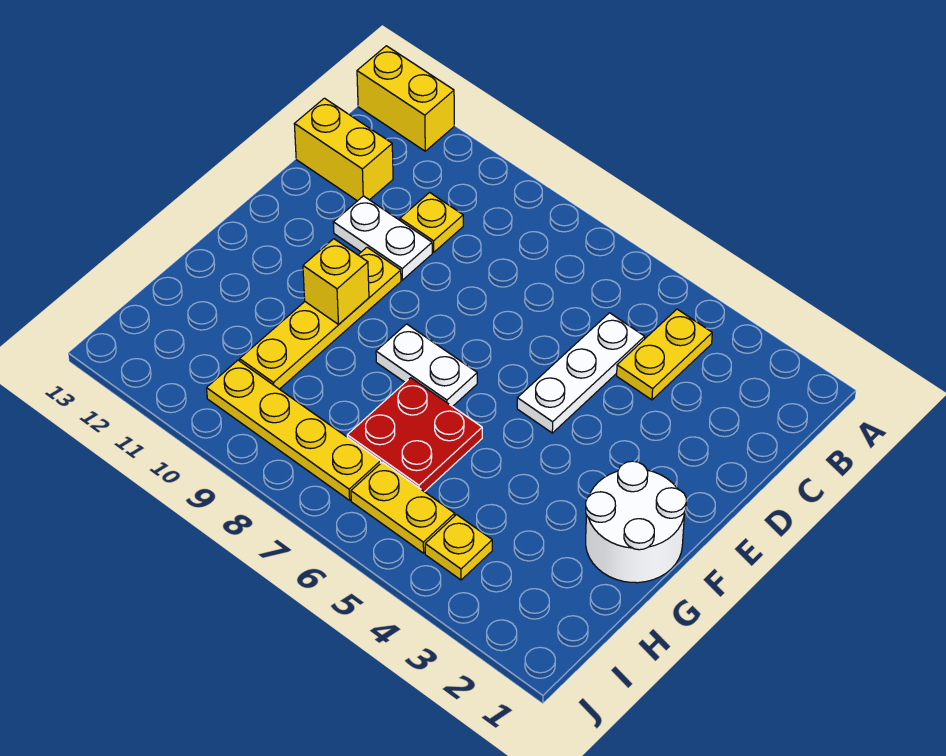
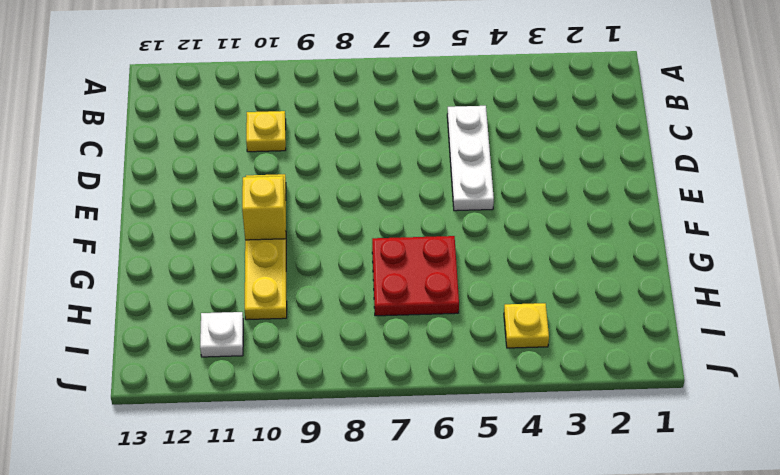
white plate I11 level 1 -> none
none -> yellow brick A12:A13 level 1
none -> yellow plate B4:C4 level 1
none -> yellow brick C12:C13 level 1

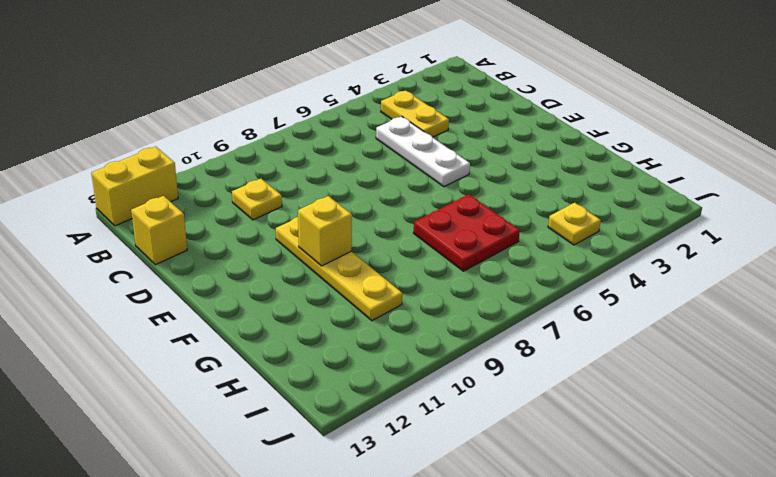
yellow brick C13 level 1 -> yellow brick C12:C13 level 1
none -> white plate D10:D11 level 1
none -> white round brick F1:G2 level 1
none -> white plate F7:F8 level 1

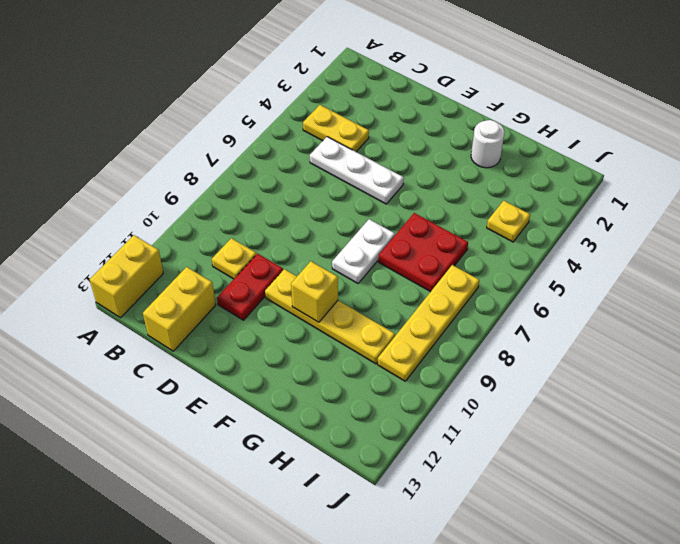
red plate D10:D11 level 1 -> white plate D10:D11 level 1
white round brick G2 level 1 -> white round brick F1:G2 level 1
none -> yellow plate I5:I6 level 1

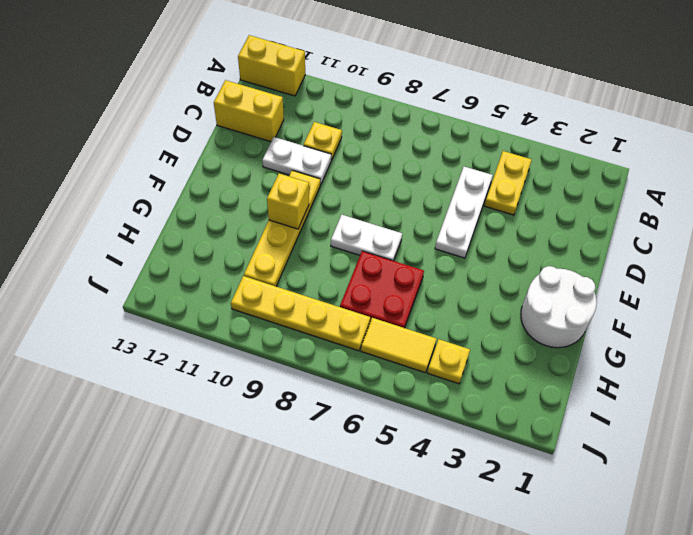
yellow tile I5:I6 level 1 -> yellow plate I5:I6 level 1

